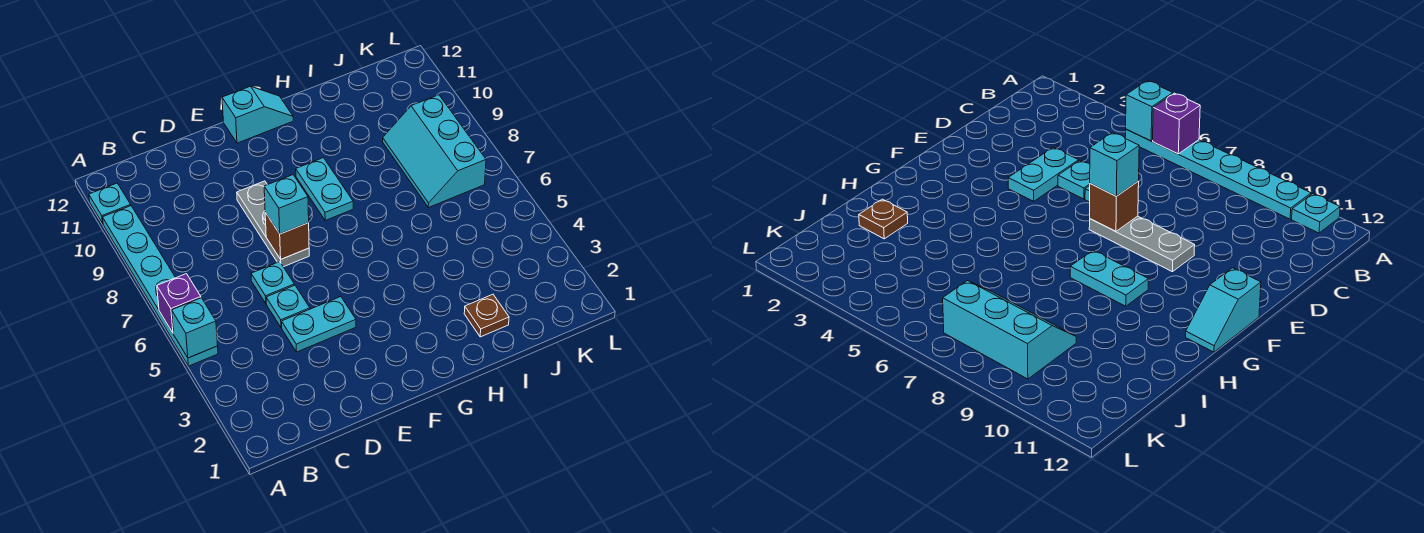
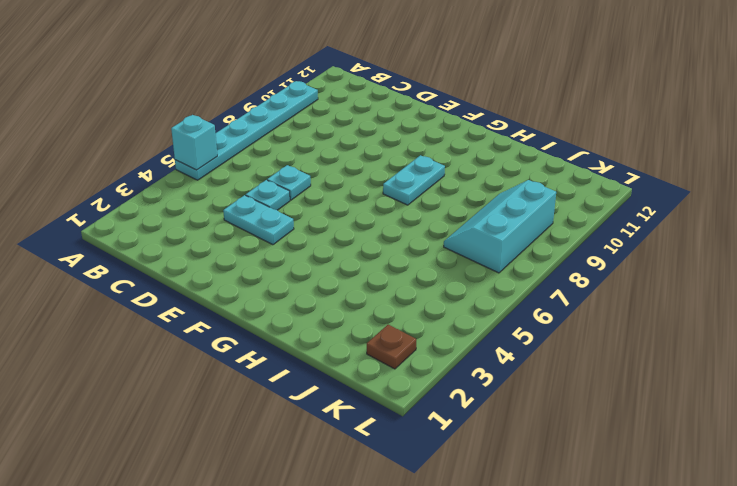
brown plate K2 level 1 -> brown plate I2 level 1
none -> cyan plate A11 level 1
none -> grey plate E7:E9 level 1
none -> cyan slope F12:G12 level 1 top F

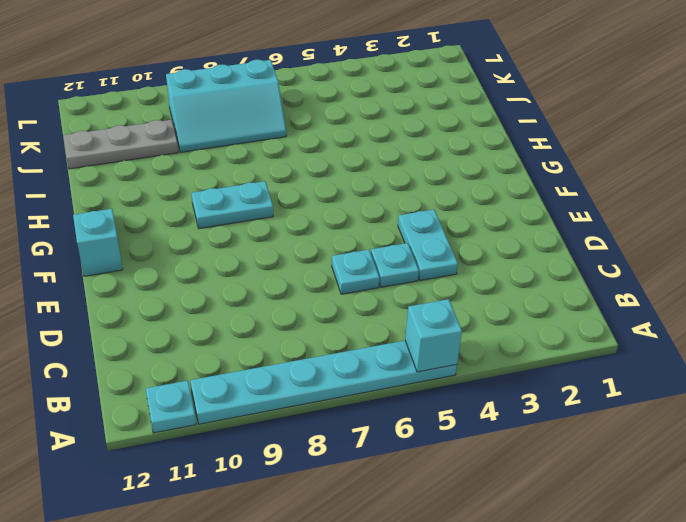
grey plate J10:J12 level 1 -> grey plate E7:E9 level 1
none -> brown plate I2 level 1
none -> purple brick A6 level 2
none -> brown brick E7 level 2

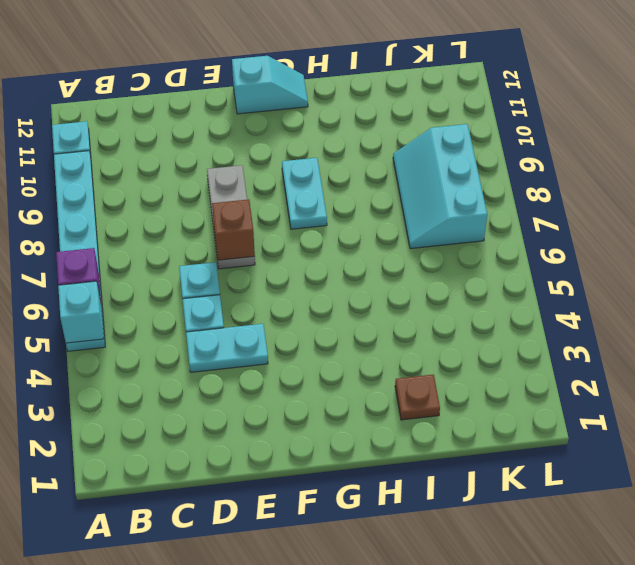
none -> cyan brick E7 level 3

